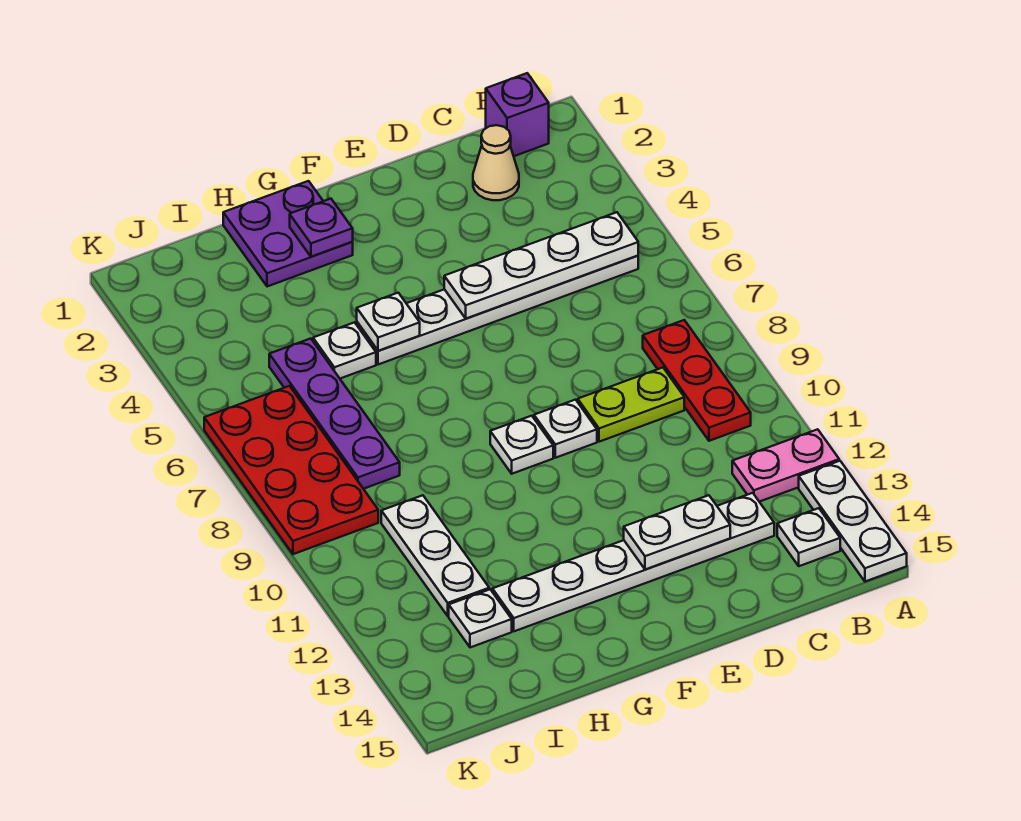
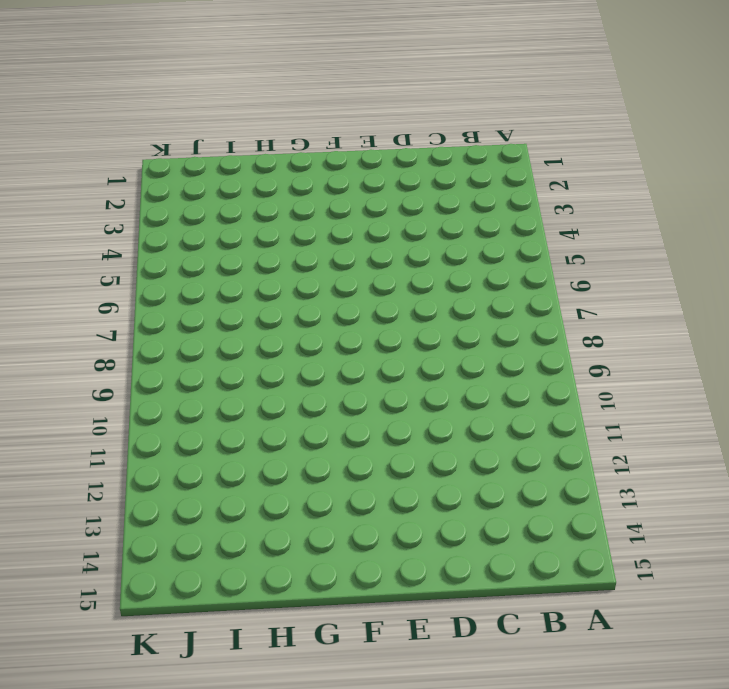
none -> pink plate A12:B12 level 1
none -> white plate A13:A15 level 1
none -> purple brick B1 level 1

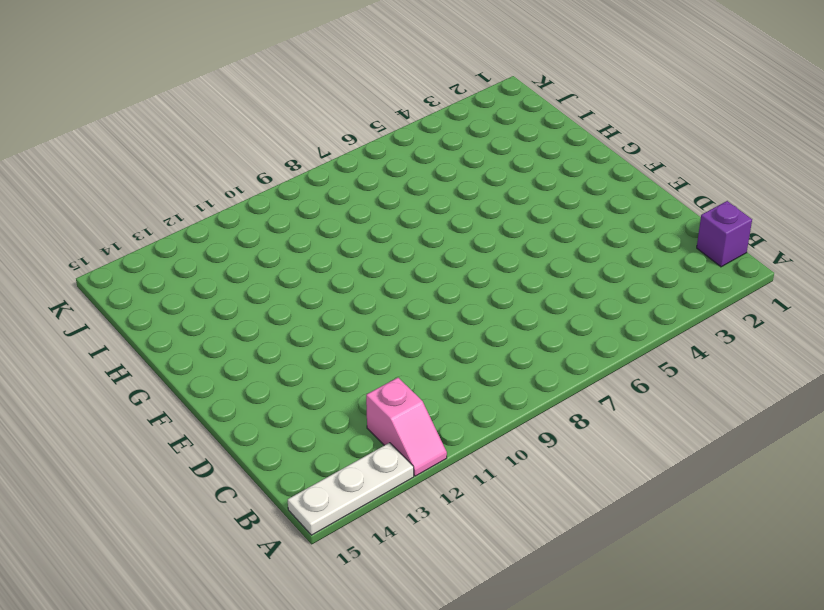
pink slope A12:B12 level 1 top B -> pink plate A12:B12 level 1
none -> white plate B5:G5 level 1
none -> red plate B8:B10 level 1
none -> white plate B14 level 1

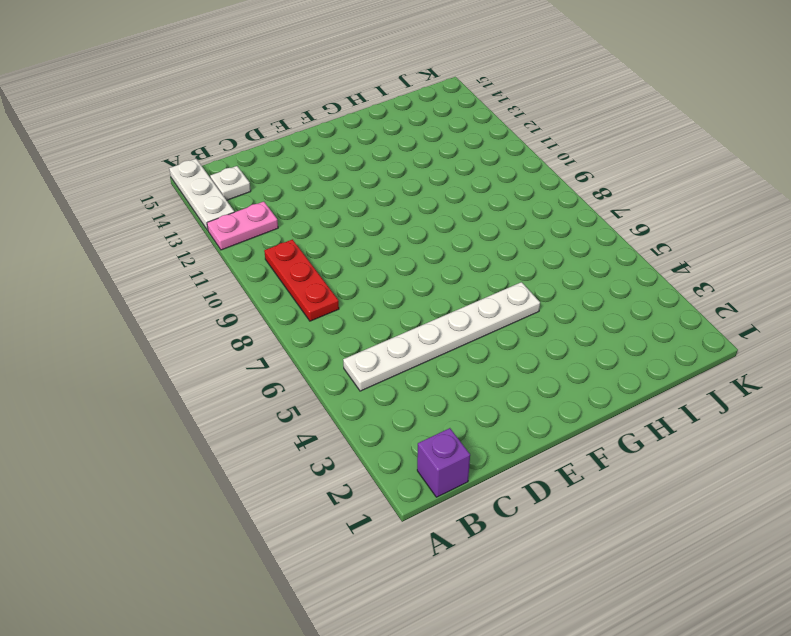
none -> tan cone C2 level 1
none -> lime plate C9:D9 level 1
none -> white plate C13:H13 level 1

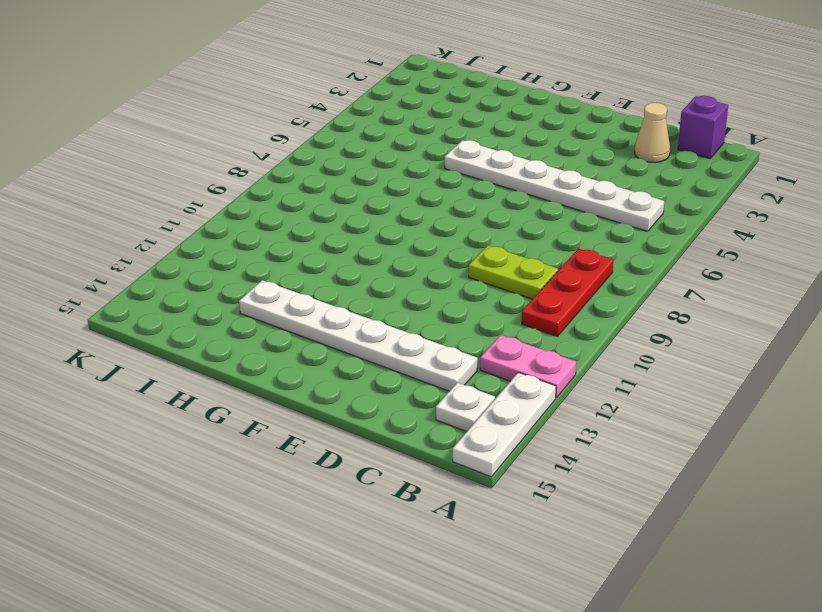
none -> white plate E9 level 1
none -> white plate F9 level 1
none -> purple plate G1:H2 level 1

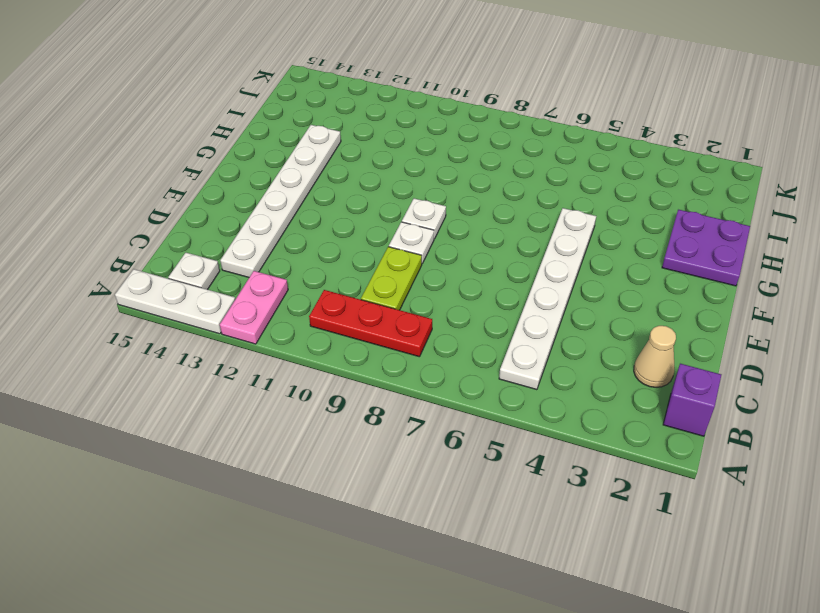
none -> white plate H5 level 1
none -> purple plate I5:I8 level 1
none -> white plate I10:I12 level 1

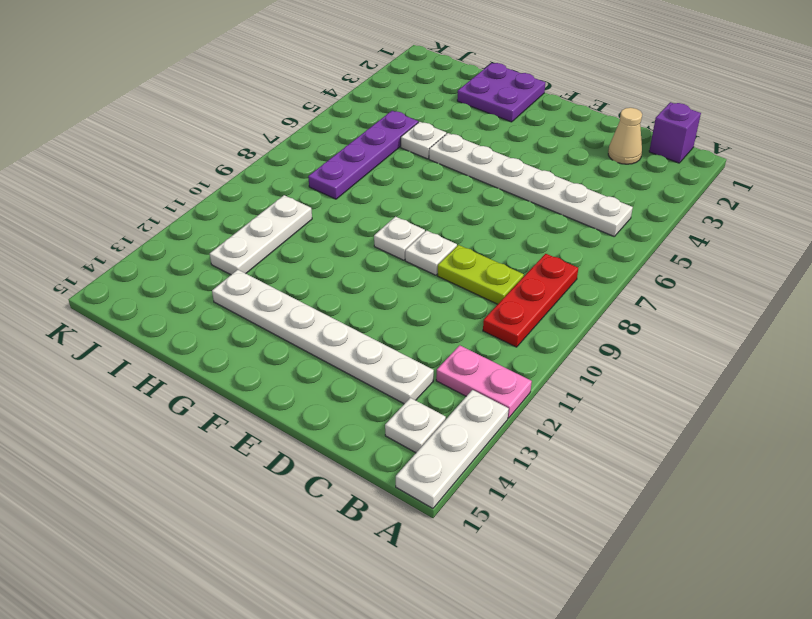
none -> white plate I13 level 1
none -> red plate J6:K9 level 1
none -> white plate B5:E5 level 2

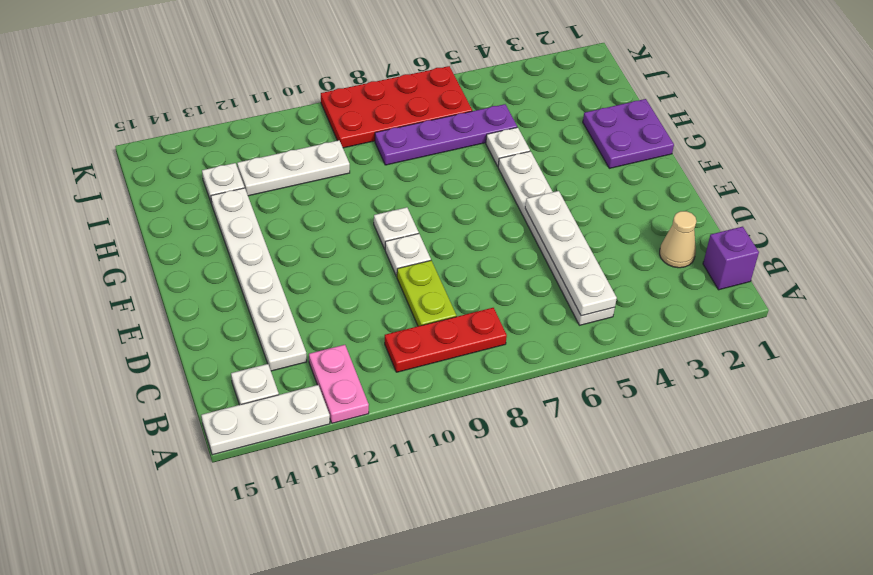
none -> white plate D13:E13 level 2
none -> purple plate G2 level 2
none -> white plate G5 level 2

